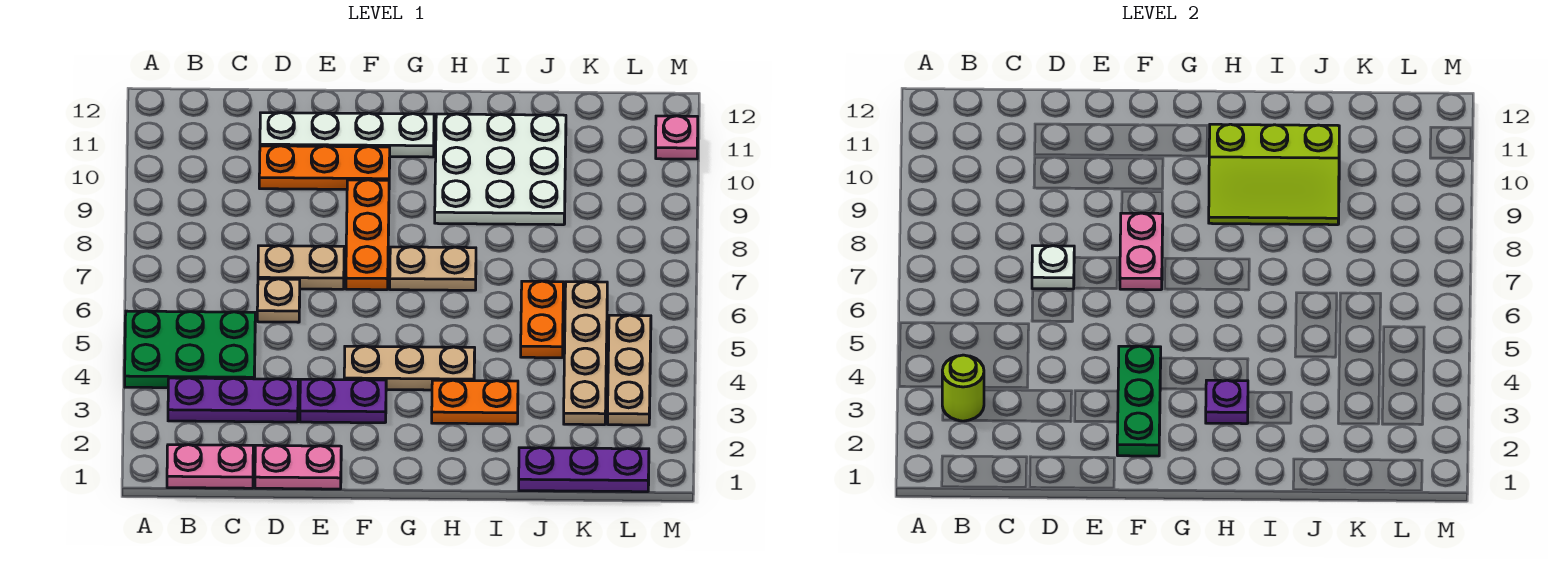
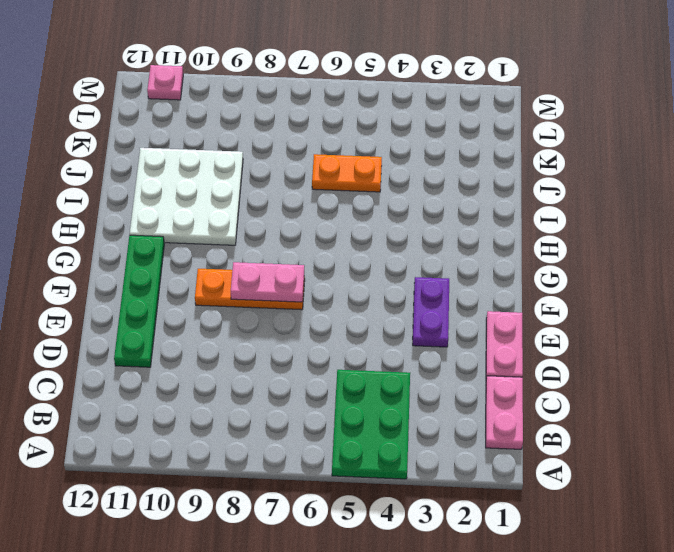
green plate D11:G11 level 1 -> white plate D11:G11 level 1
none -> purple plate B3:D3 level 1
none -> tan plate D6 level 1
none -> tan plate D7:E7 level 1

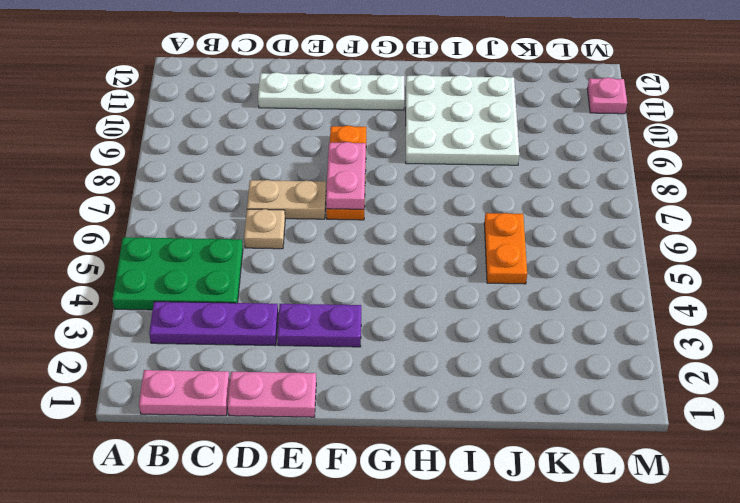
none -> orange plate D10:F10 level 1
none -> tan plate F4:H4 level 1
none -> tan plate G7:H7 level 1

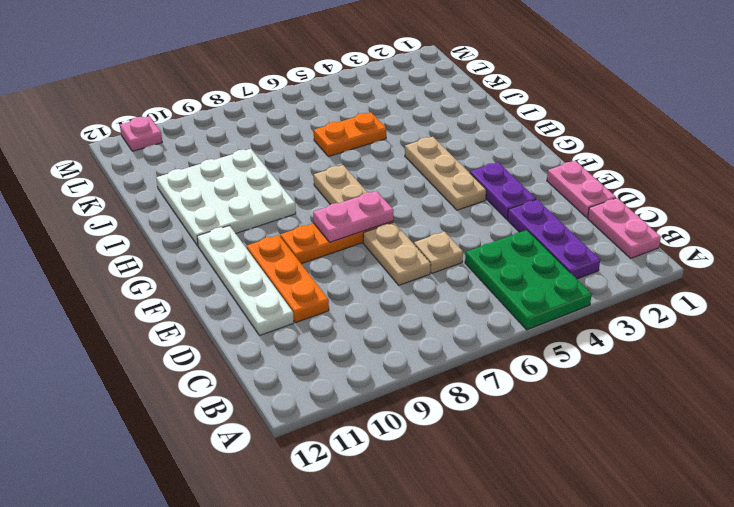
none -> orange plate H3:I3 level 1
none -> purple plate J1:L1 level 1
none -> tan plate K3:K6 level 1

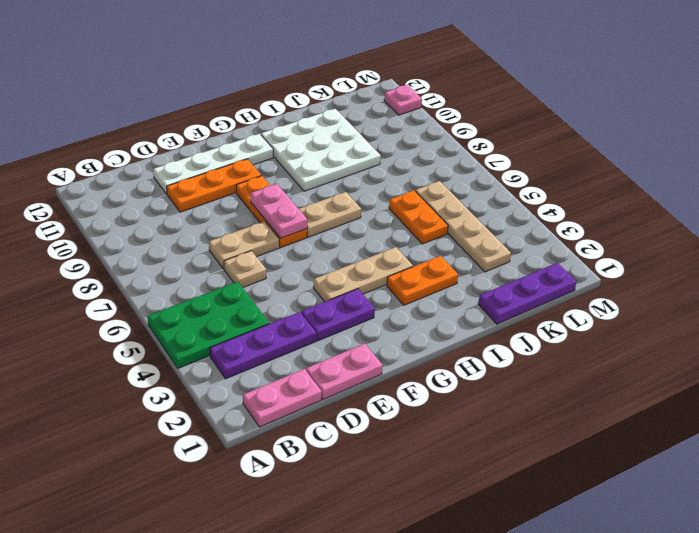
none -> tan plate L3:L5 level 1
none -> lime round brick B3 level 2
none -> white plate D7 level 2

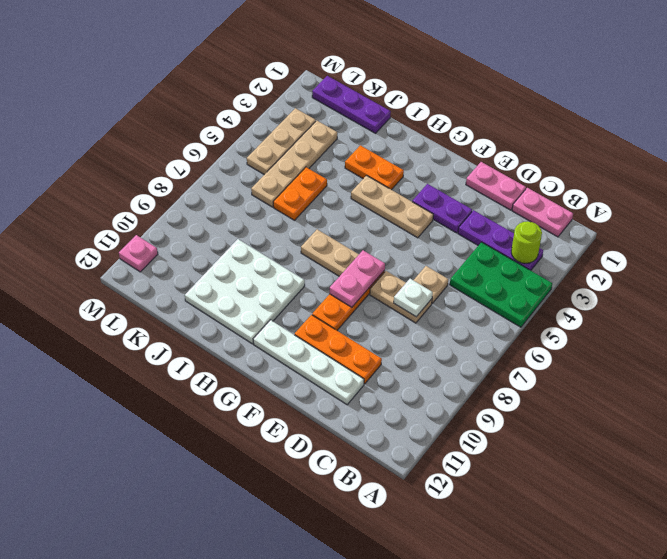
none -> green plate F2:F4 level 2
none -> purple plate H3 level 2
none -> lime slope H9:J10 level 2 top 10

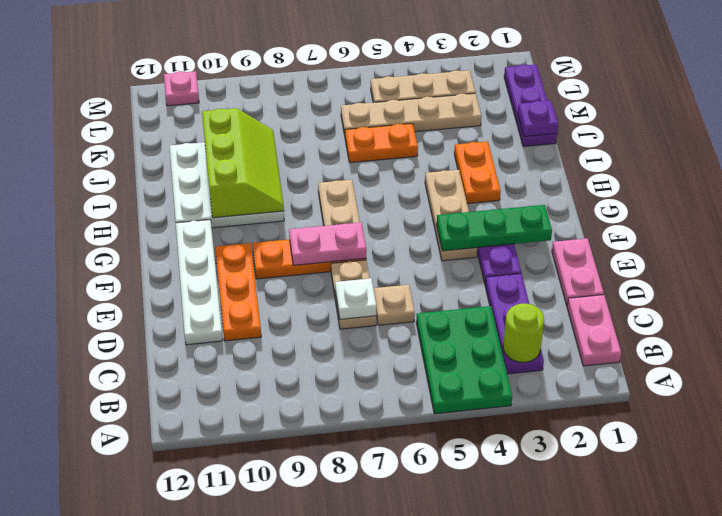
purple plate J1 level 2 -> purple plate H3 level 2

